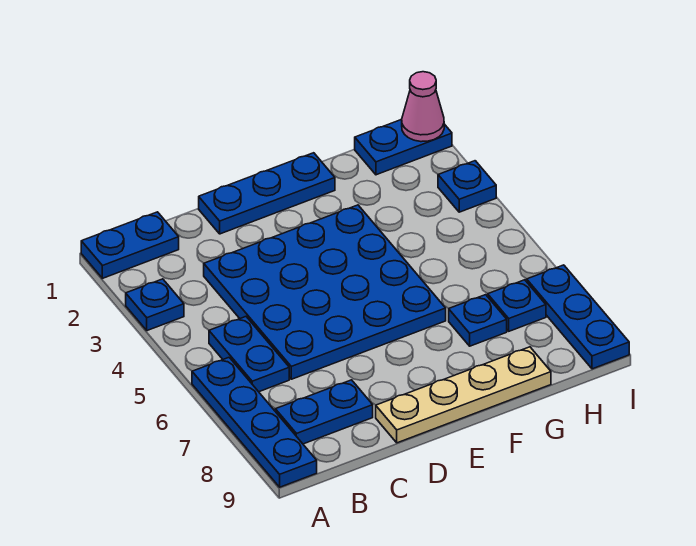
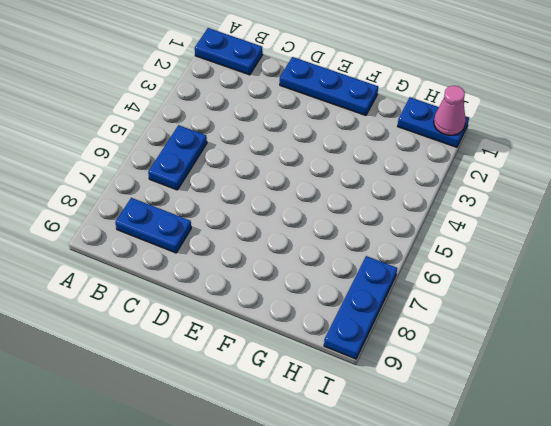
none -> blue plate A3 level 1
none -> blue plate A6:A9 level 1
none -> blue plate C3:F6 level 1

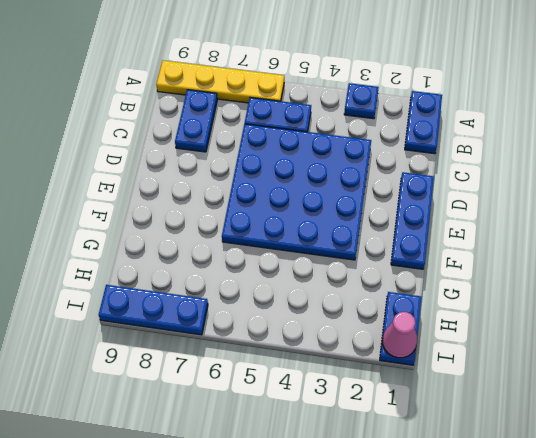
yellow plate A6:A9 level 1 -> blue plate A6:A9 level 1
none -> tan plate D9:G9 level 1
none -> blue plate G7 level 1
none -> blue plate H7 level 1

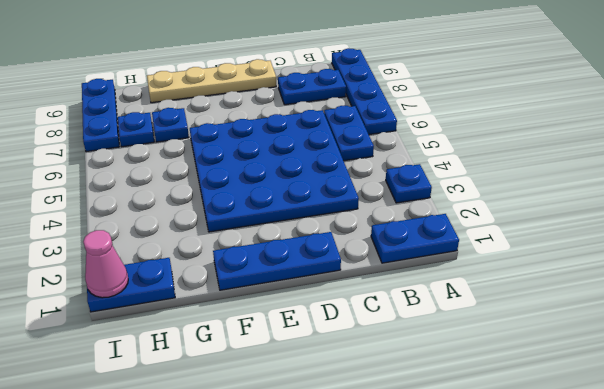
none -> blue plate I3 level 1

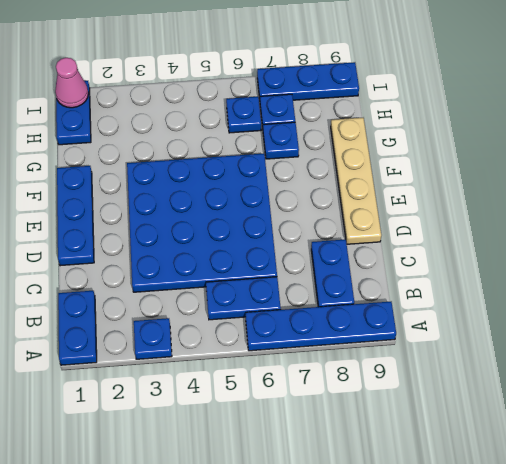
blue plate H6 level 1 -> blue plate I3 level 1

